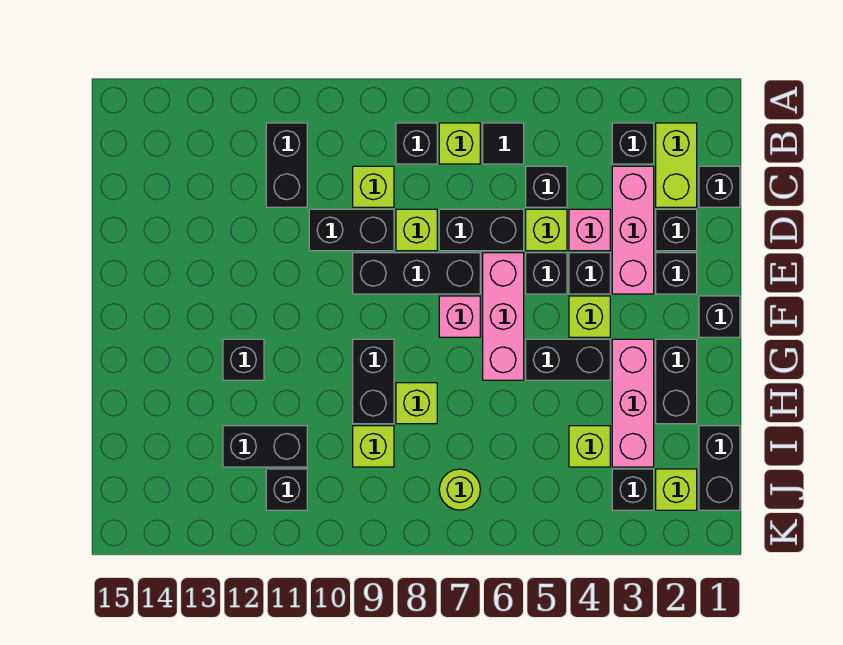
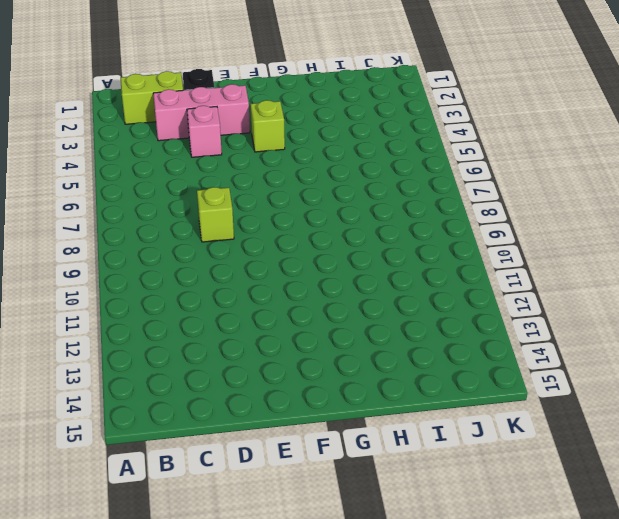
none -> black brick B3 level 1
none -> black tile B6 level 1
none -> lime brick B7 level 1
none -> black brick B8 level 1

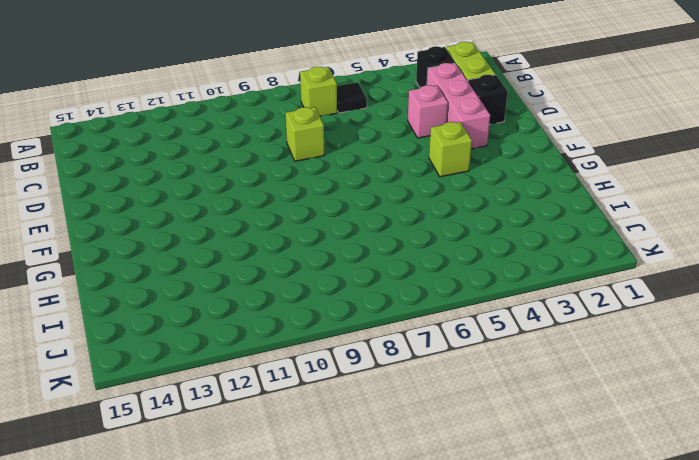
none -> black brick B8 level 1
none -> black brick B11:C11 level 1
none -> black brick C1 level 1
none -> black brick C5 level 1

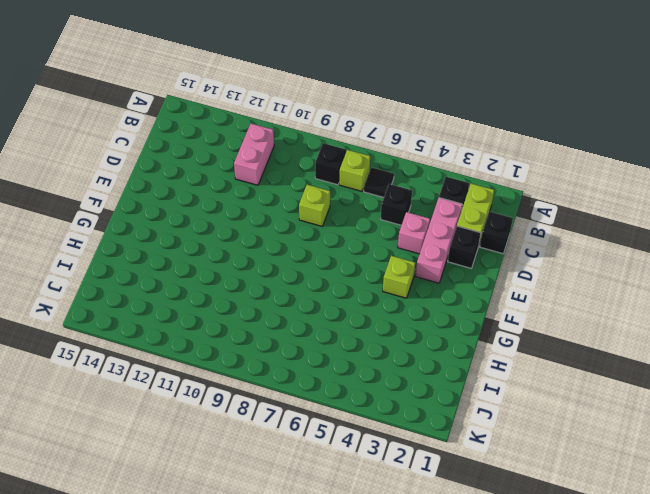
pink brick B11:C11 level 1 -> black brick B11:C11 level 1
none -> lime brick C9 level 1
none -> lime brick D5 level 1
none -> black brick D6:D7 level 1
none -> black brick D9:D10 level 1

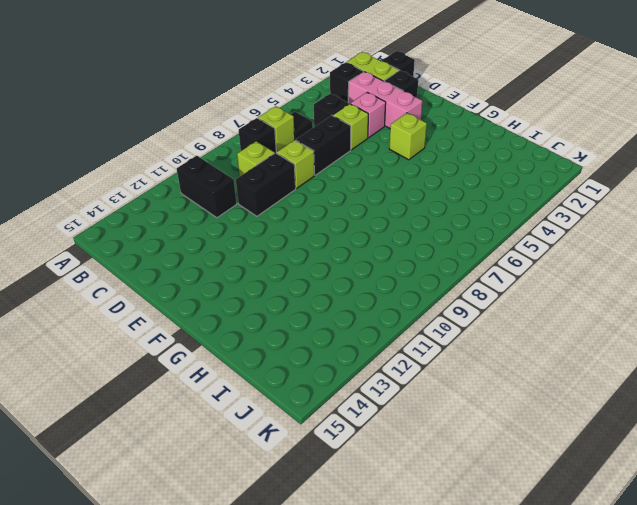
none -> black brick E2 level 1
none -> black brick E4 level 1
none -> black brick E5 level 1
none -> pink brick E6:G6 level 1

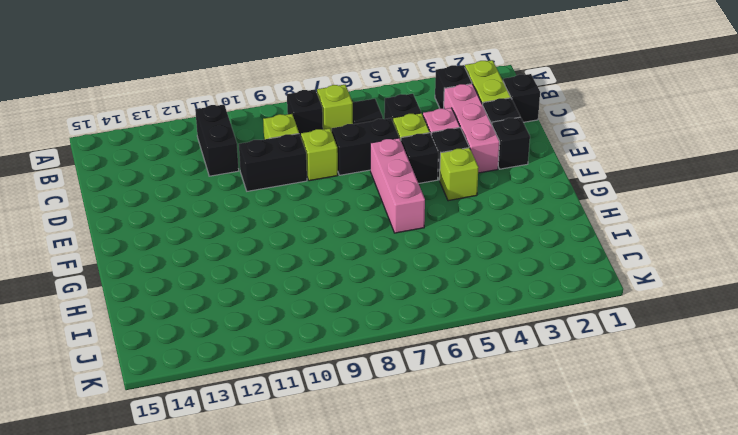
none -> black brick E7:E9 level 1
none -> black brick F1 level 1
none -> pink brick F7 level 1
none -> black brick G2:H2 level 1

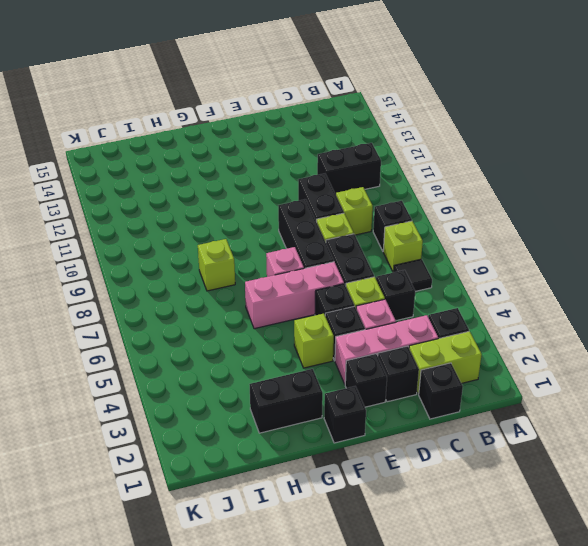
none -> pink brick G3:I3 level 1
none -> black brick G4:G5 level 1
none -> black brick G9:H9 level 1
none -> black brick G12 level 1

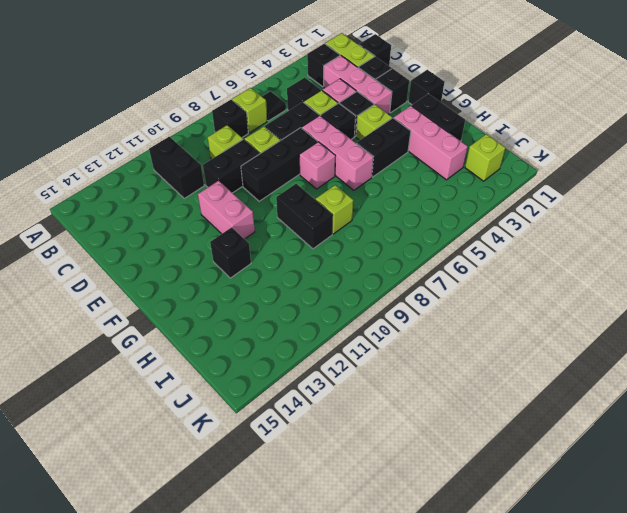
pink brick E11:F11 level 1 -> none
none -> black brick I1:J1 level 1
none -> lime brick I4 level 1
none -> lime brick I9 level 1
none -> black brick I11:I12 level 1

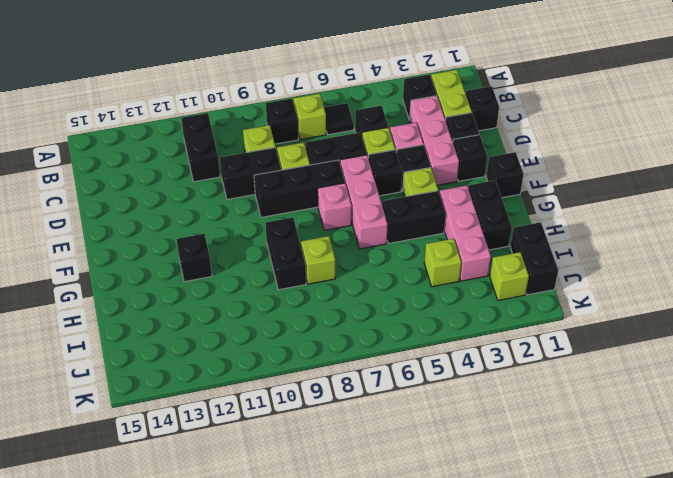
none -> lime brick I9 level 1
none -> black brick I11:I12 level 1
none -> black brick J3 level 1
none -> lime round brick J7 level 1

